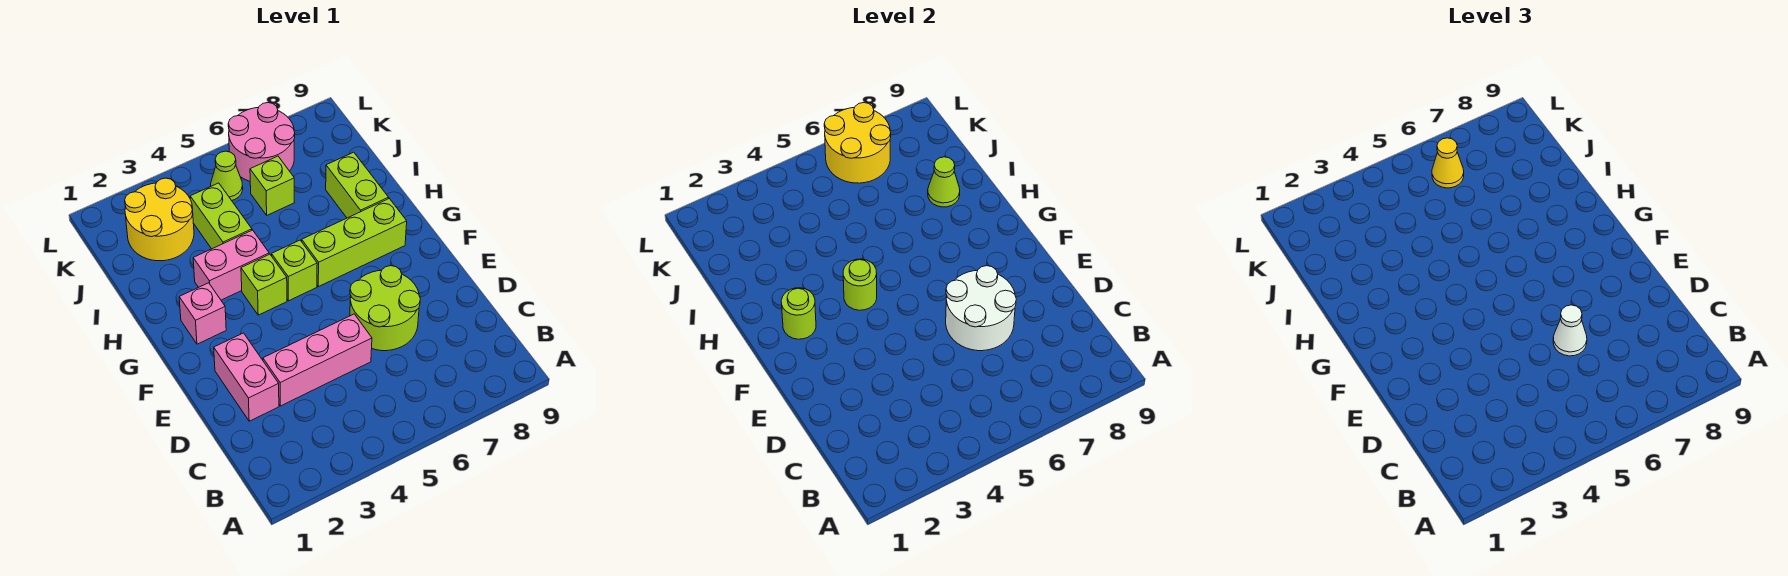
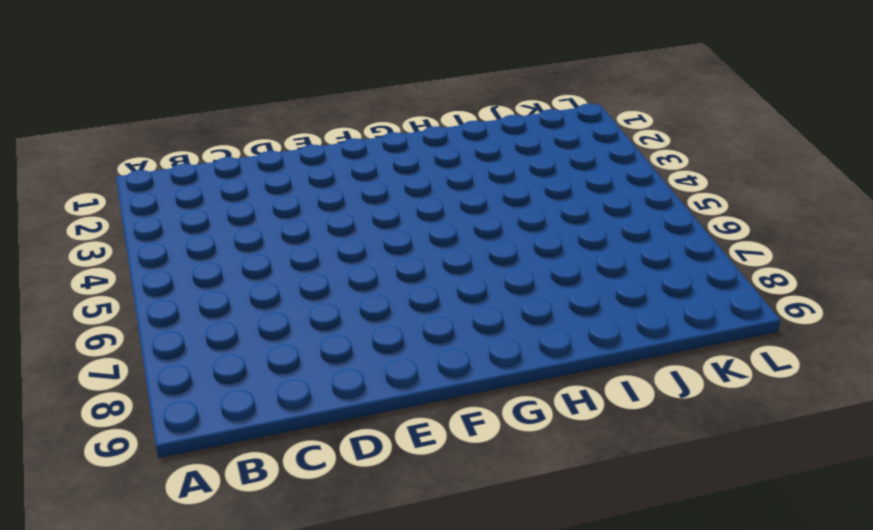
none -> pink brick D2:E2 level 1
none -> pink brick D3:D5 level 1
none -> lime round brick D6:E7 level 1

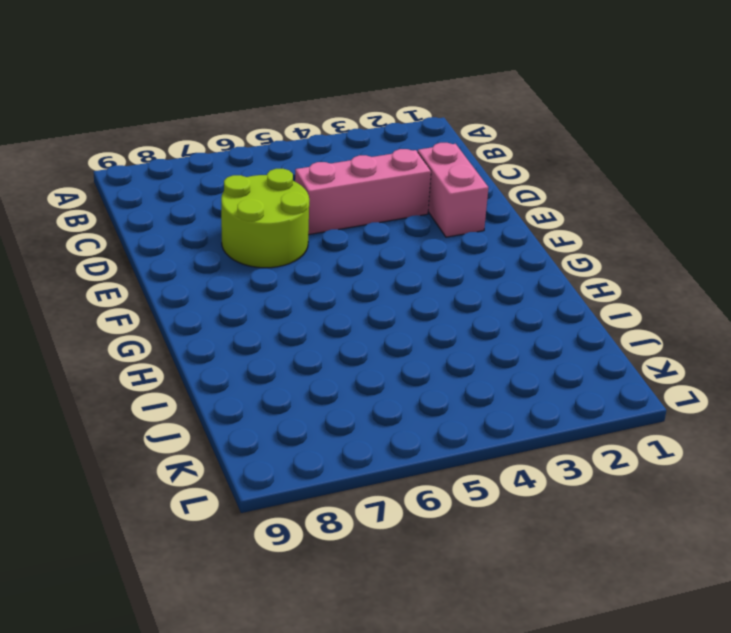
none -> pink brick G2 level 1
none -> lime brick G4 level 1
none -> lime brick G5 level 1

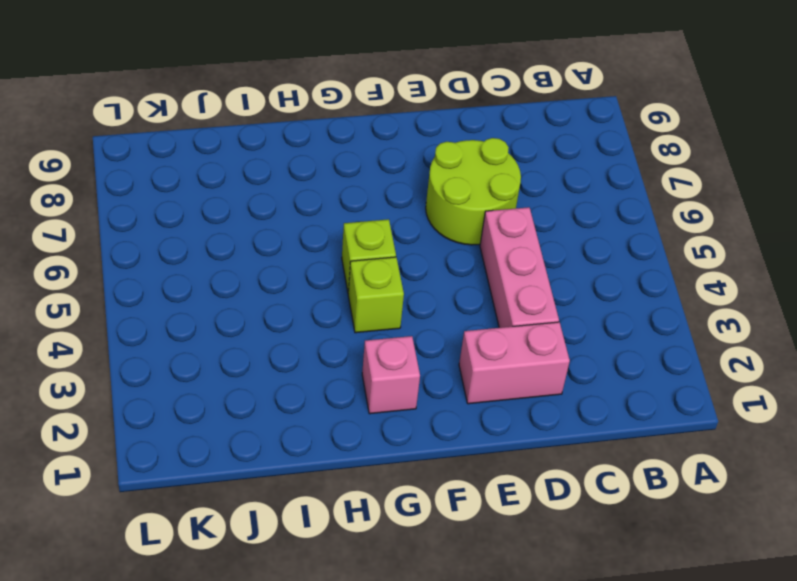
none -> lime brick G6:G8 level 1
none -> pink brick H3:H4 level 1
none -> lime brick H8:I8 level 1

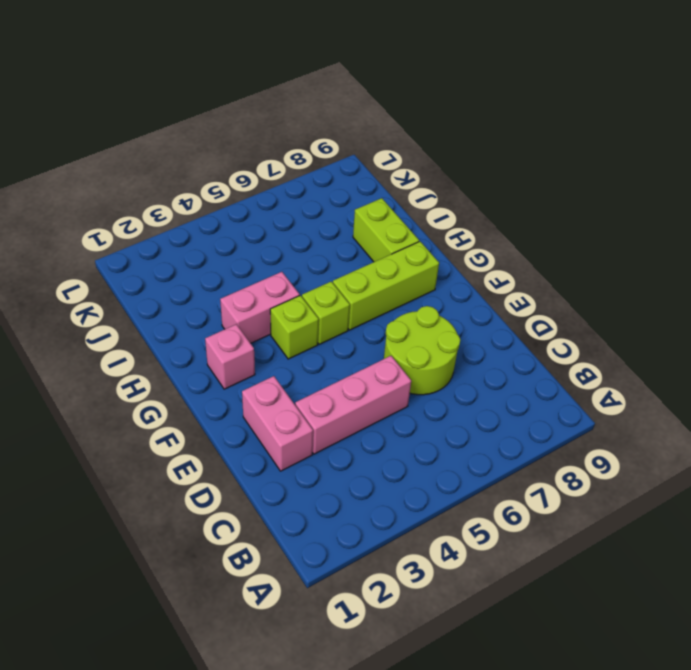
none -> lime brick I4:J4 level 1
none -> yellow round brick J2:K3 level 1
none -> lime brick J6 level 1

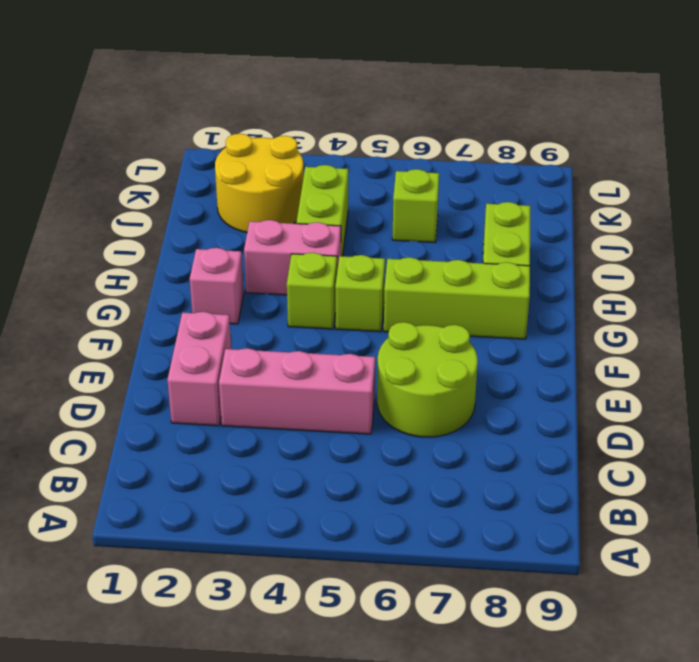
none -> lime cone K5 level 1
none -> pink round brick K6:L7 level 1
none -> white round brick D6:E7 level 2

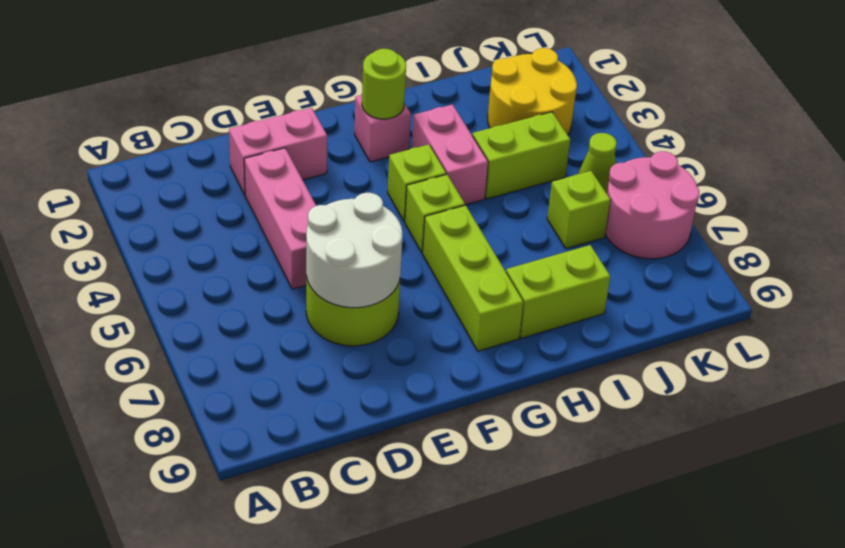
none -> lime round brick G4 level 2
none -> lime cone I8 level 2
none -> yellow round brick K6:L7 level 2

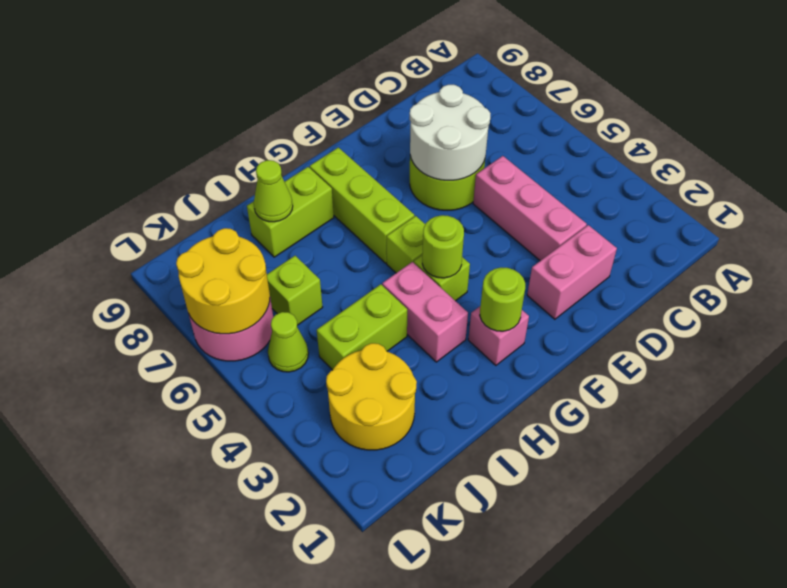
none -> white cone D6 level 3
none -> yellow cone K6 level 3

